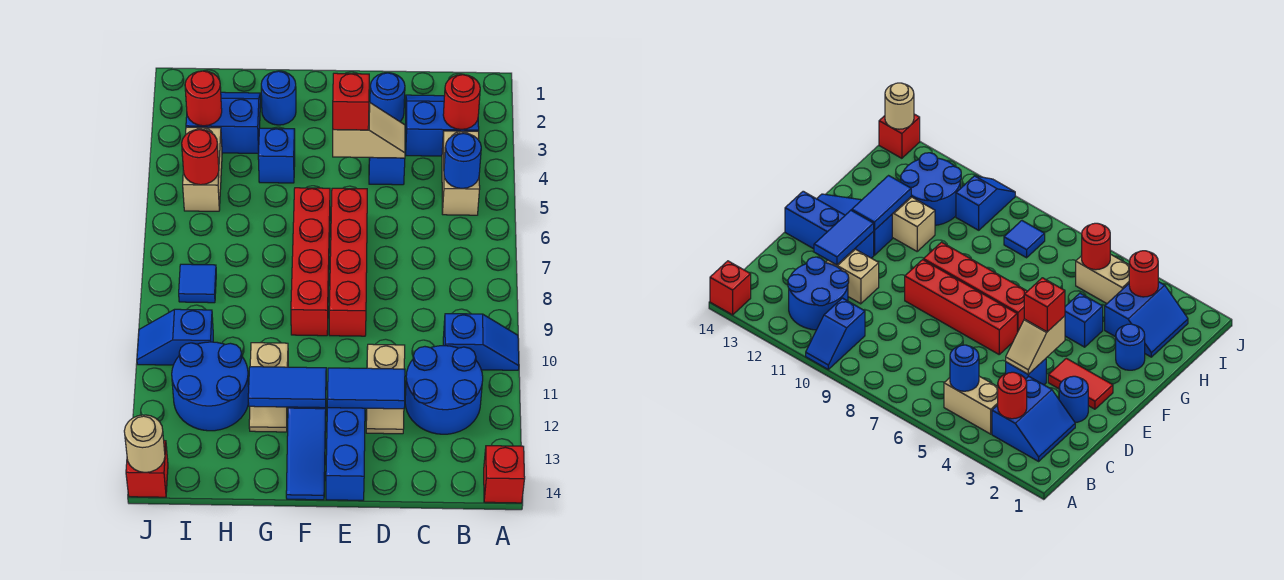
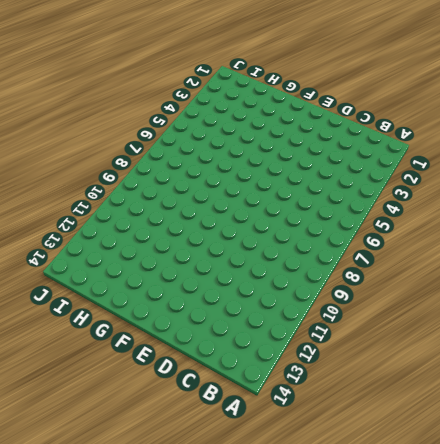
none -> blue slope A10:B10 level 1 top B
none -> red brick A14 level 1
none -> blue slope B2:C3 level 1 top 3
none -> tan brick B4:B5 level 1

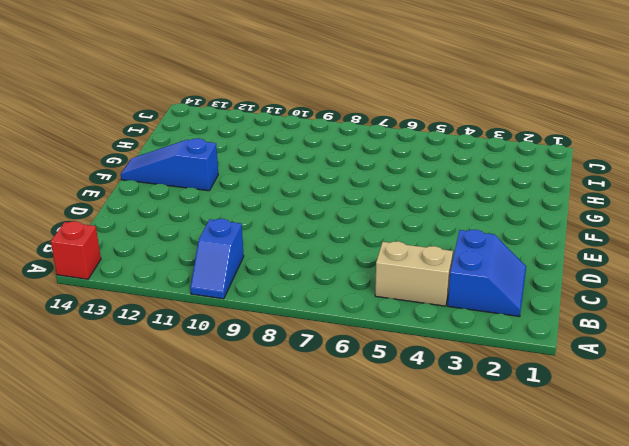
none -> blue round brick B11:C12 level 1
none -> blue round brick D2 level 1
none -> blue brick D4 level 1
none -> tan slope D11:D12 level 1 top 11

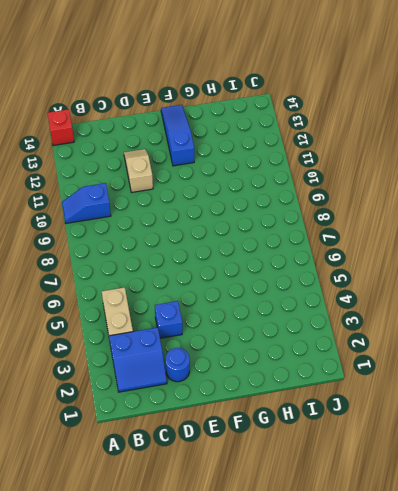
none -> blue round brick B11:C12 level 1
none -> red tile E2:E3 level 1
none -> red brick E6:E9 level 1
none -> blue brick E12:E14 level 1

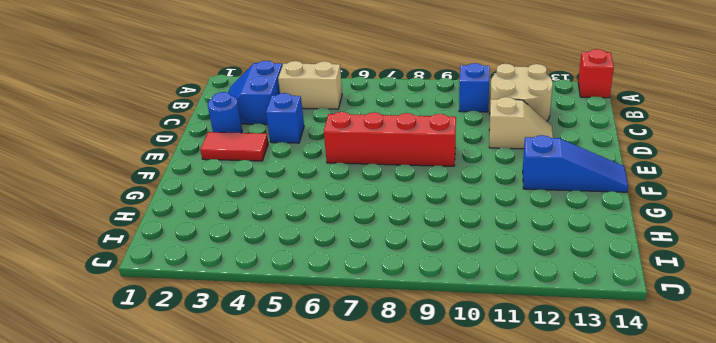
tan round brick B11:C12 level 1 -> blue round brick B11:C12 level 1
none -> blue brick E12:E14 level 1
none -> red brick F6:F9 level 1
none -> blue round brick G2 level 1
none -> blue brick G4 level 1

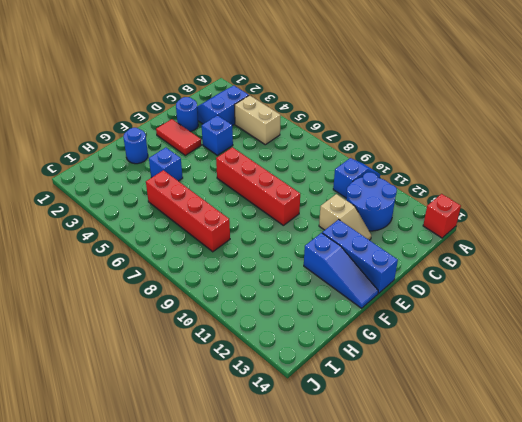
red brick H5:H8 level 1 -> red brick F6:F9 level 1
none -> tan slope G11:G12 level 1 top 11
none -> blue slope H2:I3 level 1 top 3
none -> blue round brick H11:I12 level 1
none -> tan brick I4:I5 level 1

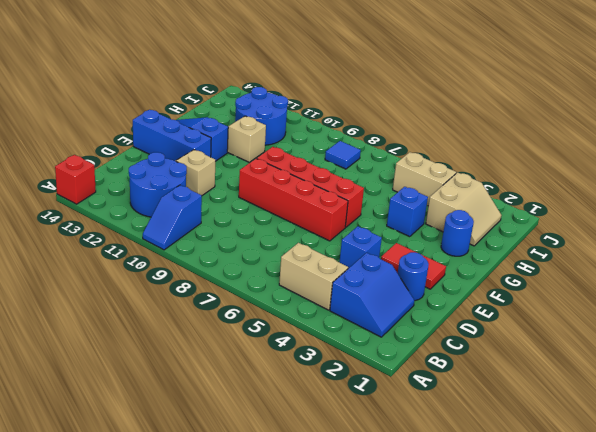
tan slope H2:I3 level 1 top 3 -> blue slope H2:I3 level 1 top 3
none -> blue slope I10:J10 level 1 top I
none -> red brick J14 level 1
none -> red round brick B3 level 2
none -> blue round brick B5 level 2

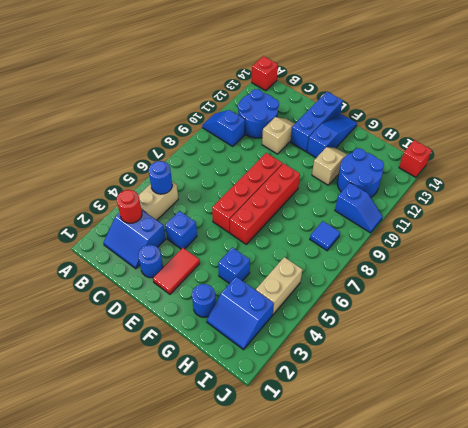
none -> tan slope D4:E4 level 2 top E
none -> blue tile D12:E12 level 2
none -> blue tile F12:G12 level 2
none -> red round brick I3 level 2

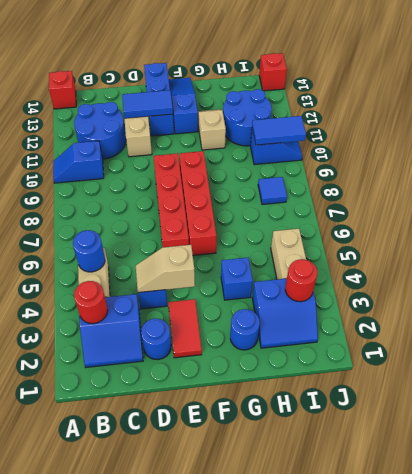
blue tile I10:J10 level 2 -> blue tile F12:G12 level 2
none -> red round brick I5 level 2
none -> tan round brick J14 level 2
none -> red brick E4 level 3

